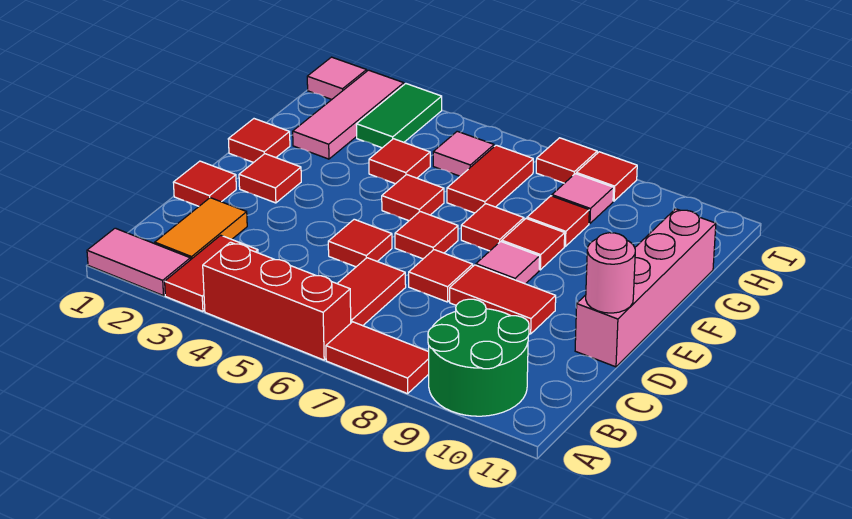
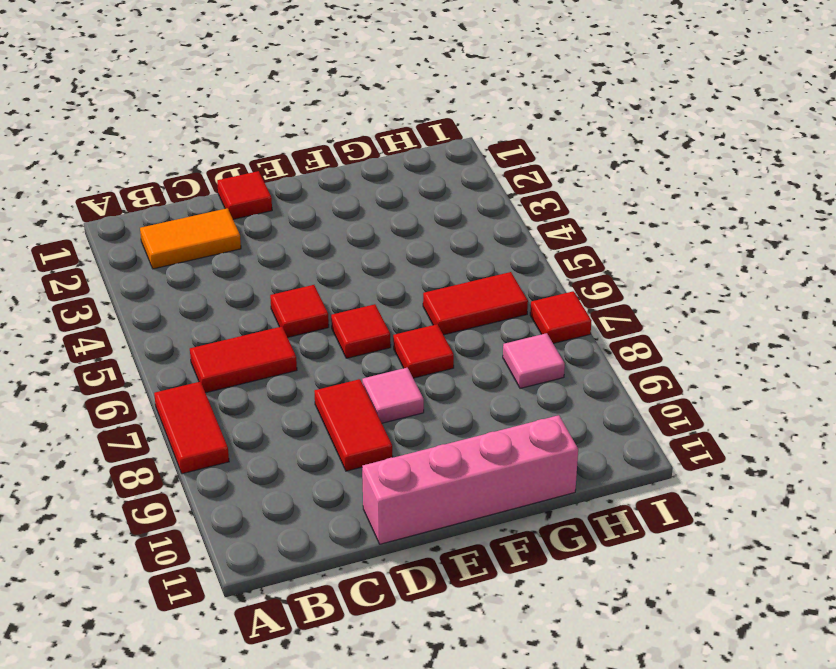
none -> pink tile A1:A2 level 1
none -> red tile A3:B3 level 1
none -> red brick A4:A6 level 1
none -> green round brick A9:B10 level 1

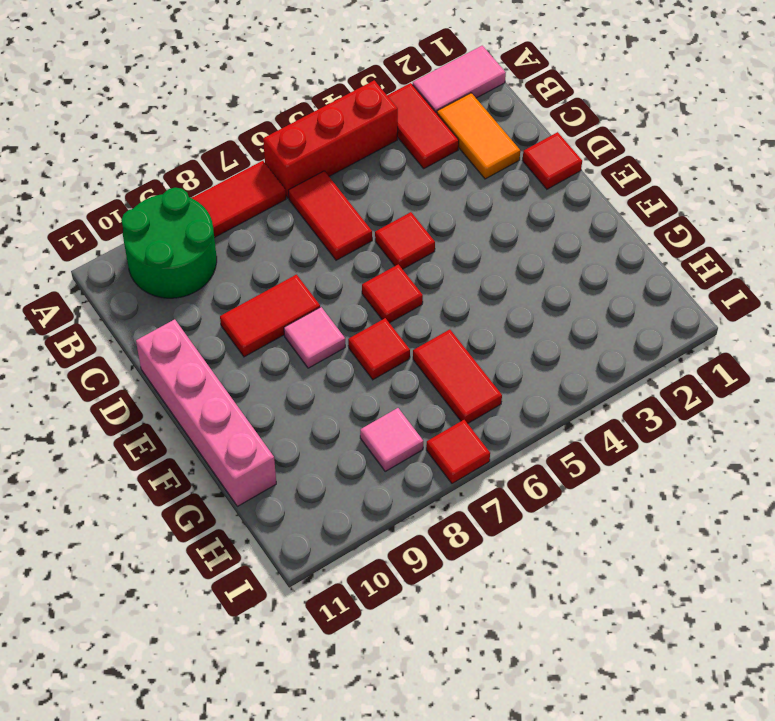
none -> red tile D7 level 1
none -> red tile E2 level 1
none -> red tile F1 level 1
none -> red tile F5 level 1

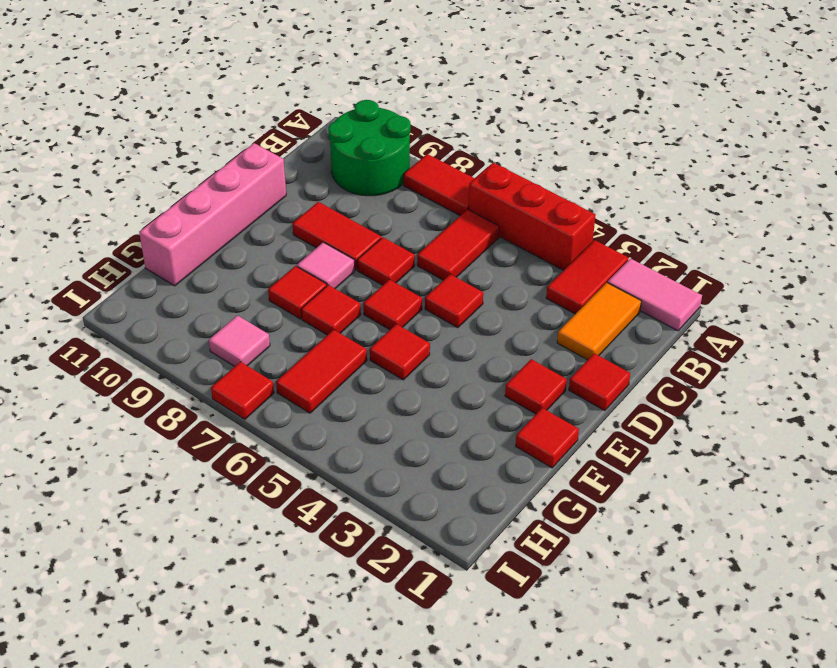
none -> pink tile G2:I2 level 1
none -> red tile G4 level 1
none -> red tile G8 level 1
none -> green tile H3:I3 level 1

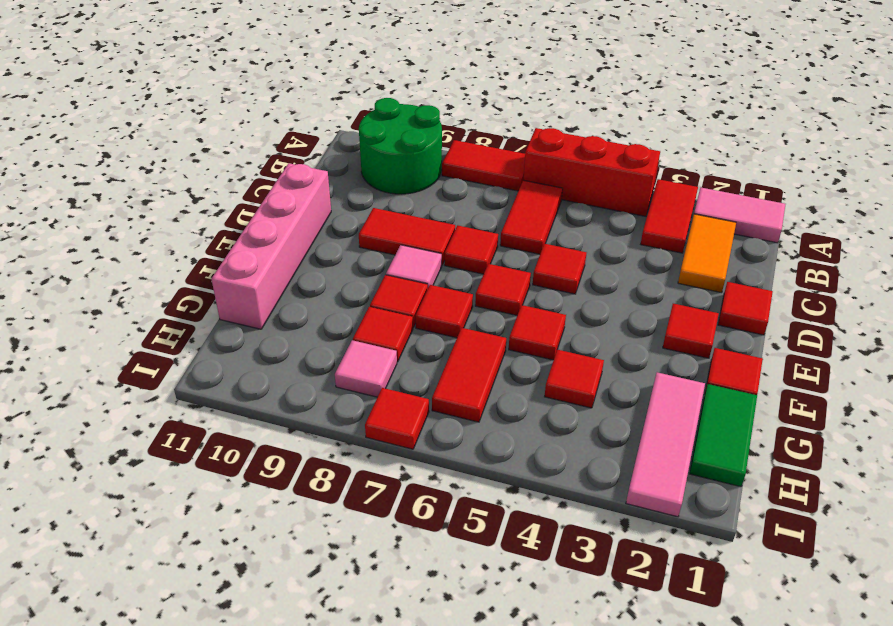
green tile G1:H1 level 1 -> green tile H3:I3 level 1
none -> pink tile H5 level 1
none -> pink tile I1 level 1
none -> red tile I8 level 1
none -> pink round brick D11 level 2

